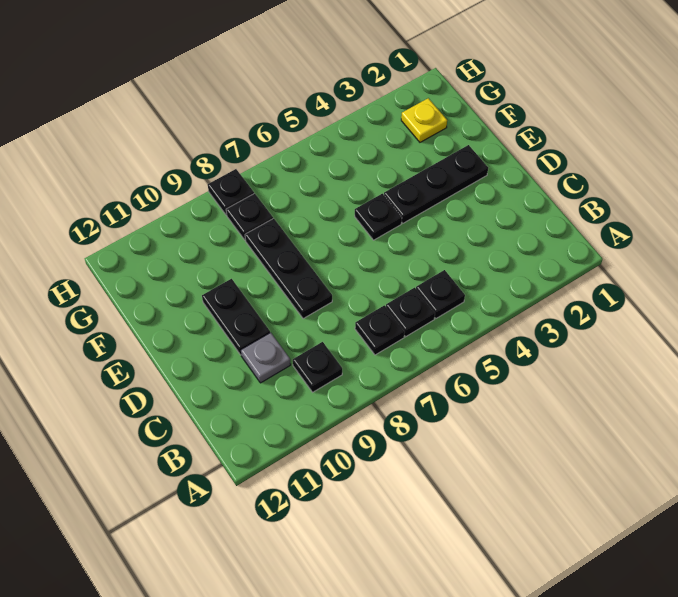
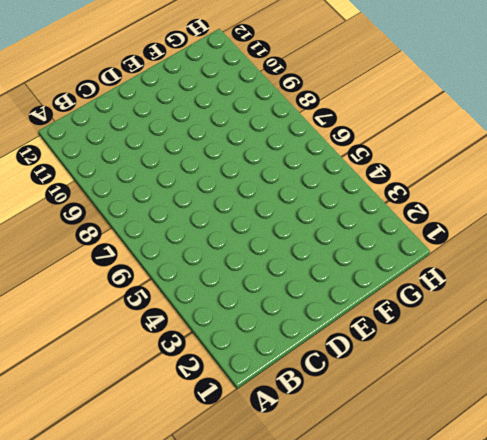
none -> black plate B5 level 1
none -> black plate B6 level 1
none -> black plate B7 level 1

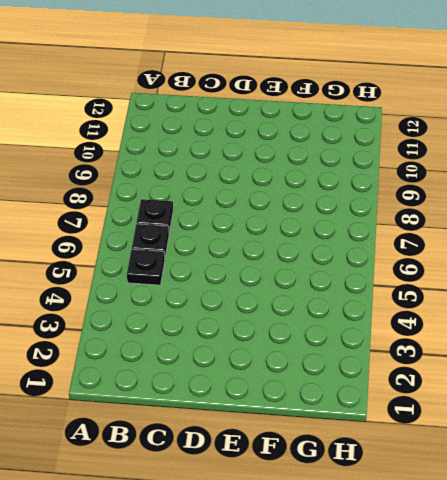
none -> black plate B9 level 1
none -> grey plate C10 level 1
none -> black plate D8:F8 level 1

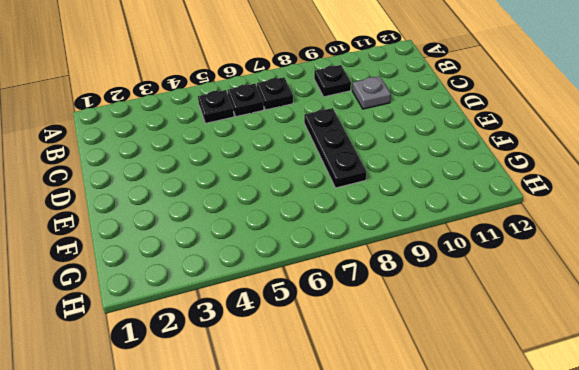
none -> black plate D10:E10 level 1
none -> black plate E2:E4 level 1
none -> black plate E5 level 1

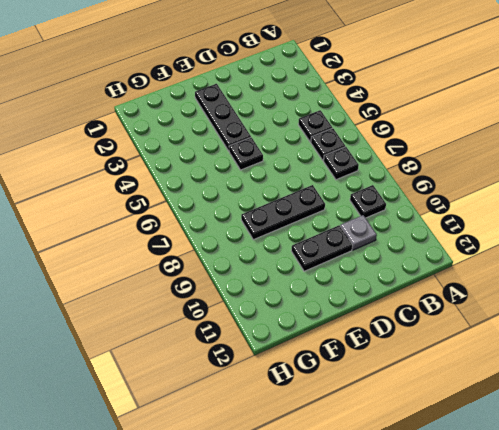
none -> yellow plate G2 level 1
none -> black plate G8 level 1
none -> black plate H8 level 1

